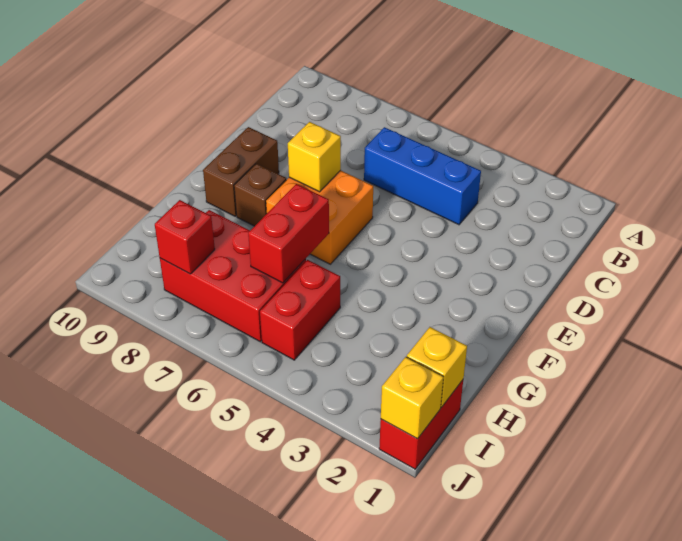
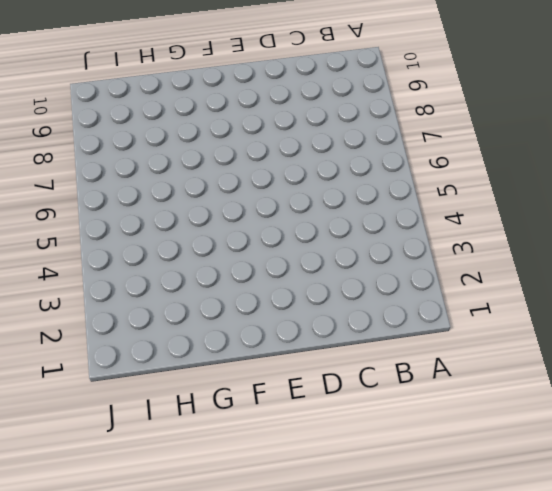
none -> blue brick C4:C6 level 1
none -> orange brick E6:F7 level 1
none -> brown brick E9:F9 level 1

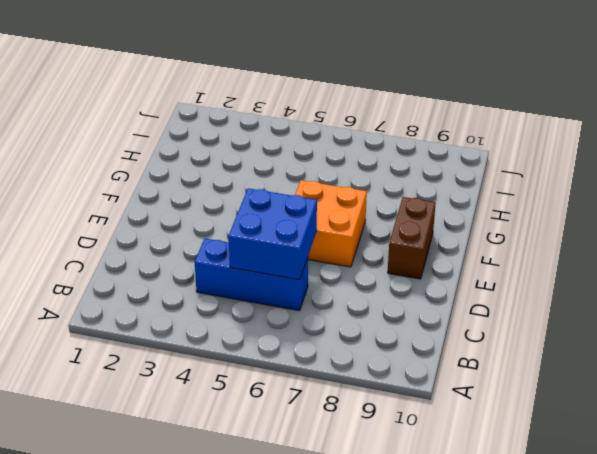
blue brick C5:D6 level 2 -> none
none -> brown brick F8 level 1
none -> red brick H5:I5 level 1
none -> red brick H6:I8 level 1

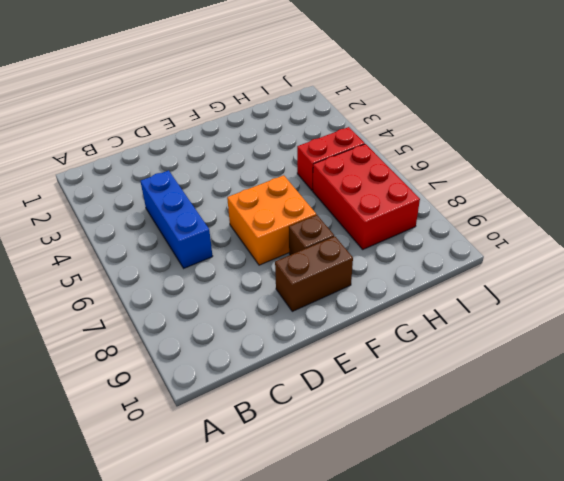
none -> red brick I1:J1 level 1
none -> yellow brick E7 level 2
none -> red brick G6:H6 level 2

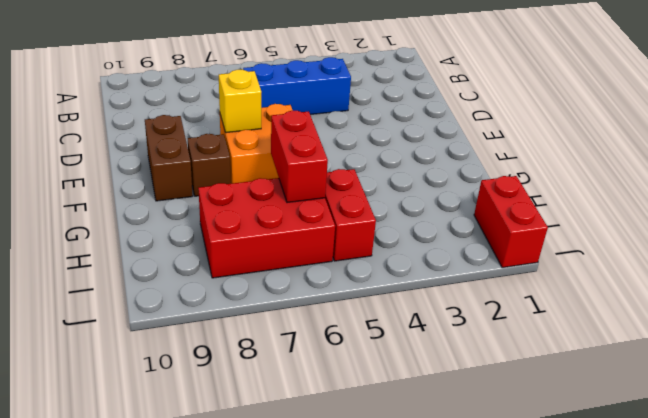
none -> yellow brick I1 level 2
none -> red brick I8 level 2
none -> yellow brick J1 level 2

